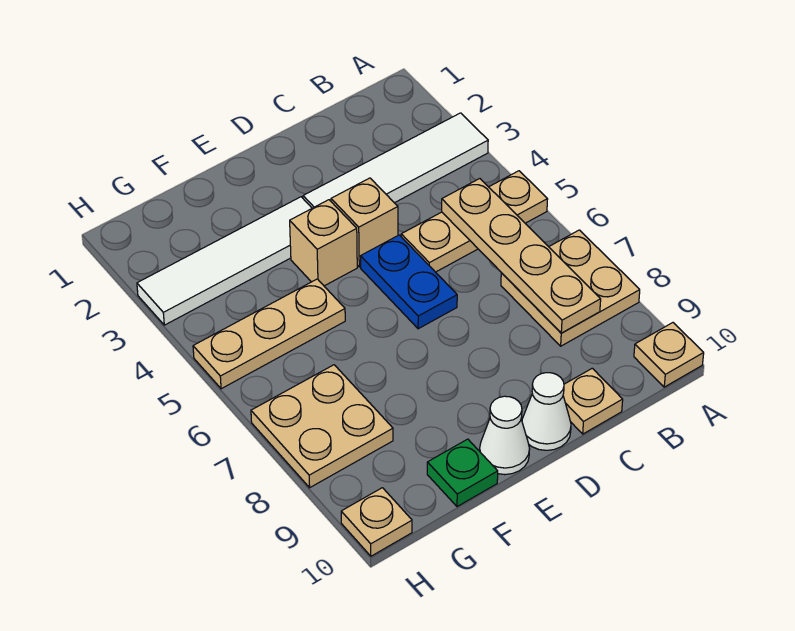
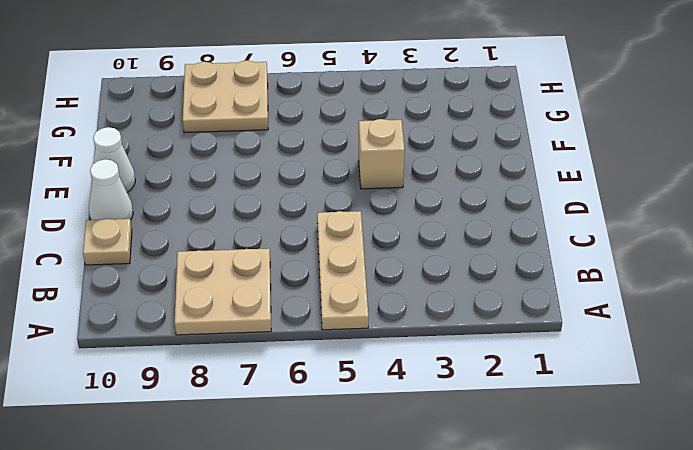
none -> white tile A3:D3 level 1
none -> tan plate A10 level 1
none -> tan brick D4 level 1

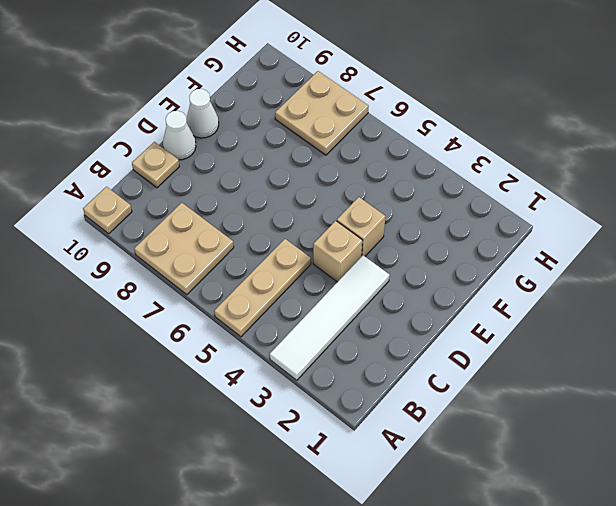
none -> blue plate D5:D6 level 1
none -> white tile E3:H3 level 1
none -> tan plate F5:H5 level 1

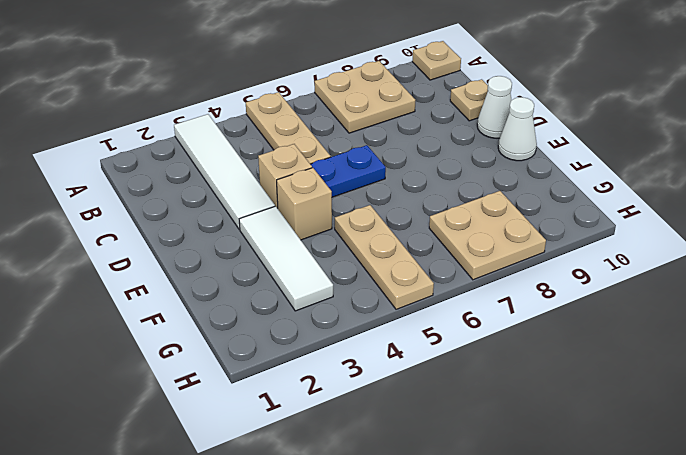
white tile E3:G3 level 1 -> white tile E3:H3 level 1
none -> green plate F10 level 1
none -> tan plate H10 level 1
none -> tan plate B5:B8 level 2

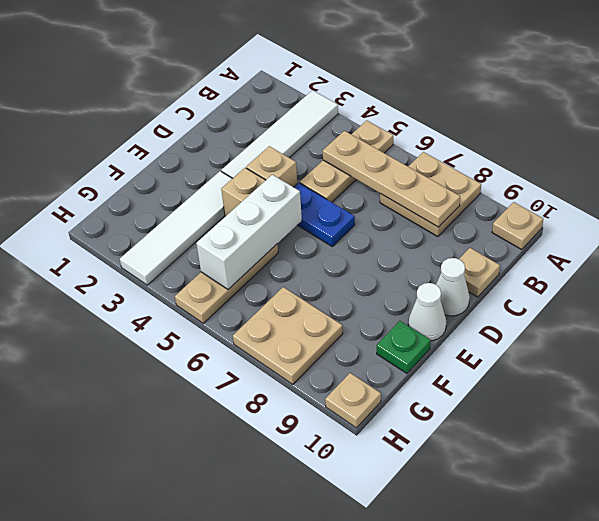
white brick E5:G5 level 2 -> none

